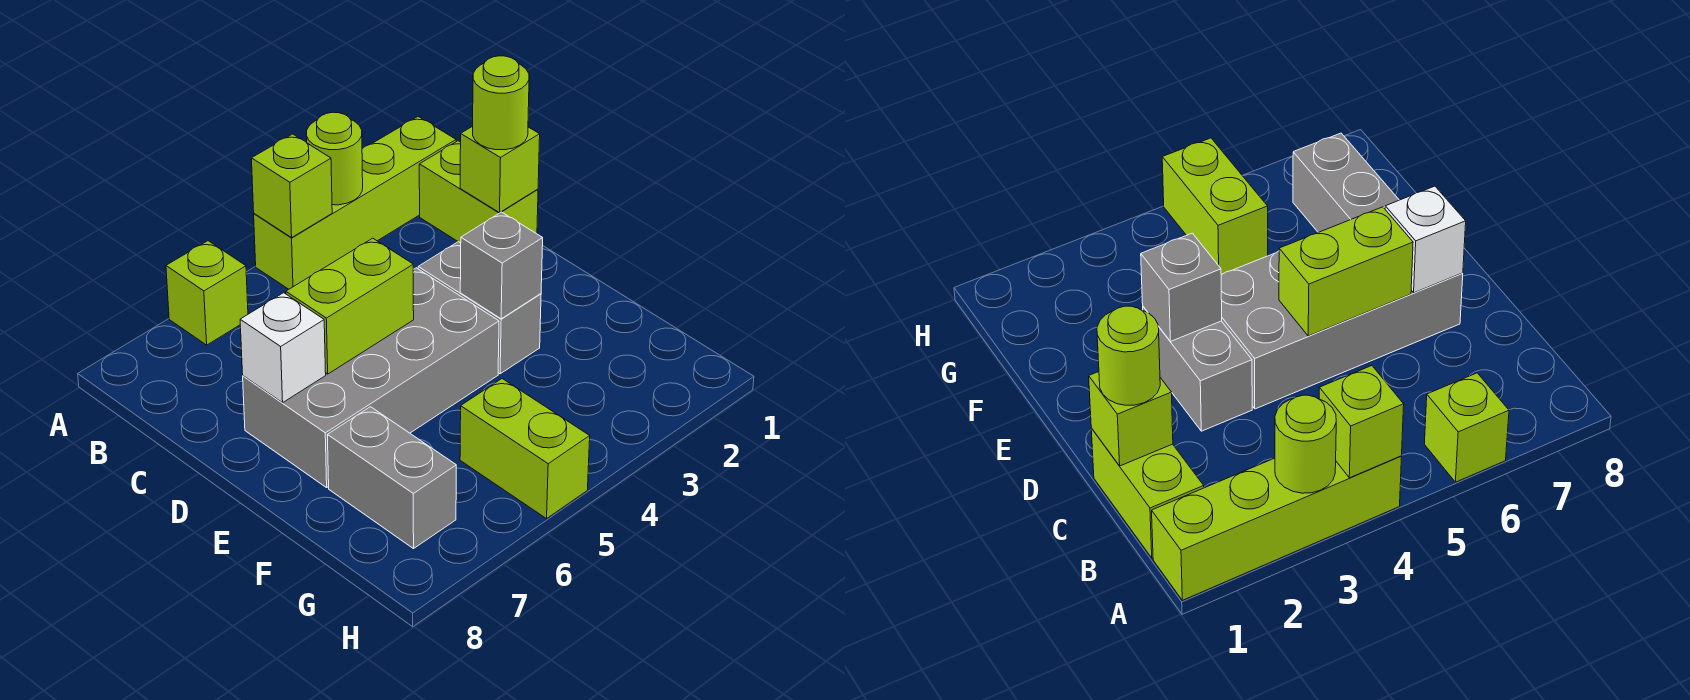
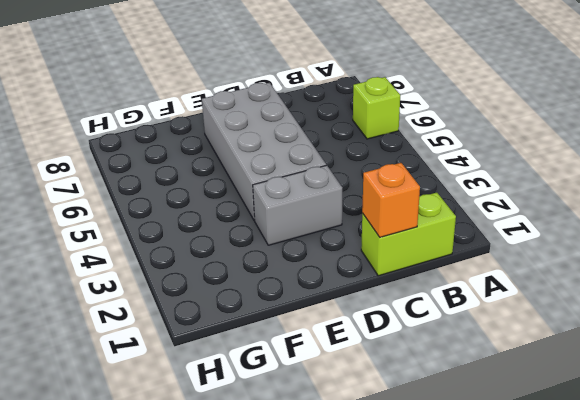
orange brick C1 level 2 -> lime brick C1 level 2
none -> lime brick A1:A4 level 1
none -> grey brick F7:G7 level 1
none -> lime brick G5:H5 level 1

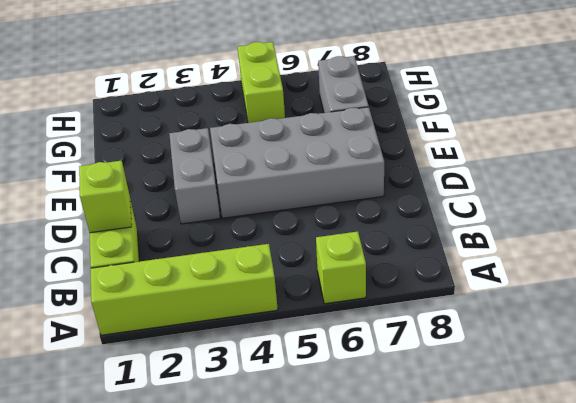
none -> lime round brick A3 level 2
none -> lime brick A4 level 2
none -> lime brick D5:D6 level 2

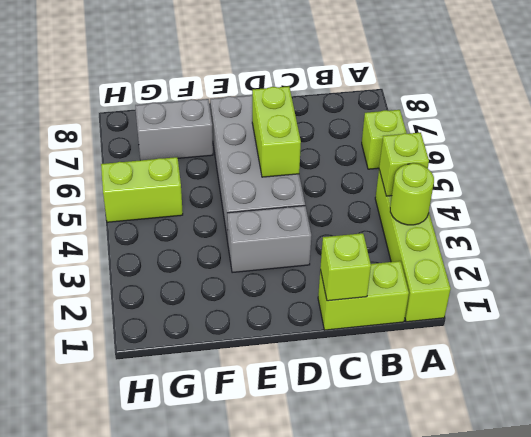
none -> white brick D7 level 2
none -> grey brick E3 level 2
none -> lime round brick C1 level 3

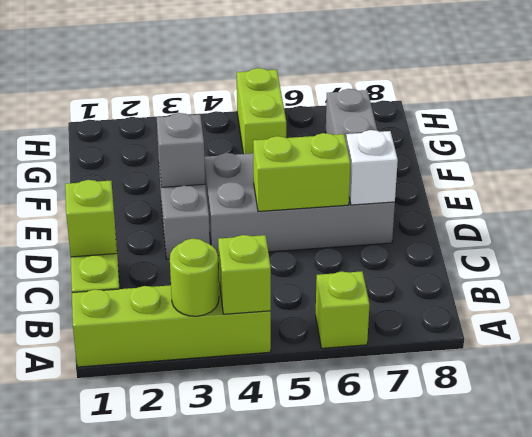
none -> lime round brick C1 level 3

